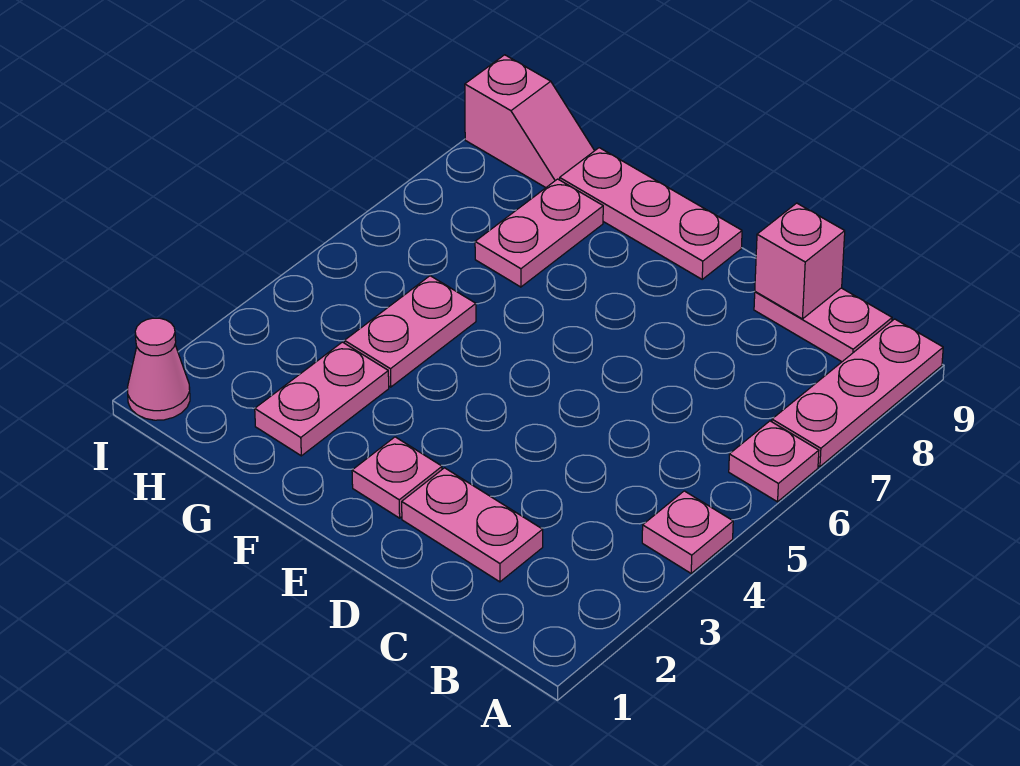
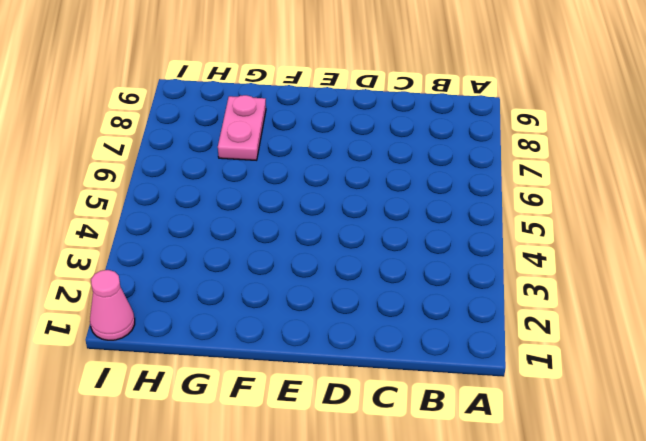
none -> pink plate A4 level 1
none -> pink plate A6 level 1
none -> pink plate A7:A9 level 1

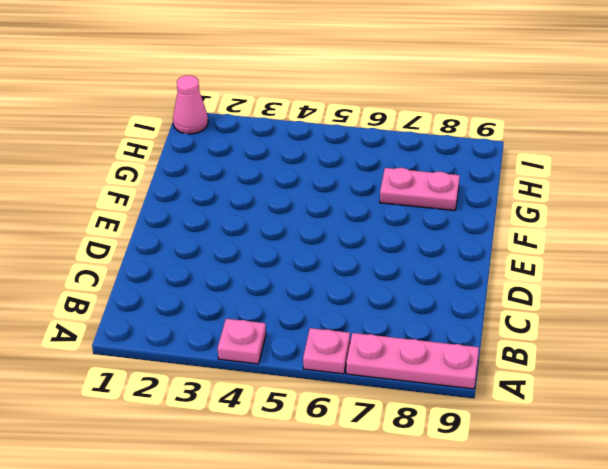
none -> pink plate B9:C9 level 1
none -> pink plate C2:D2 level 1
none -> pink plate E2 level 1

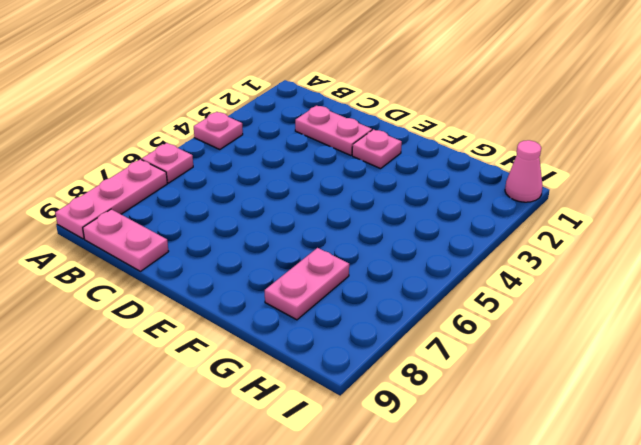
none -> pink plate E9:G9 level 1
none -> pink plate G2:G3 level 1
none -> pink plate G4:G5 level 1

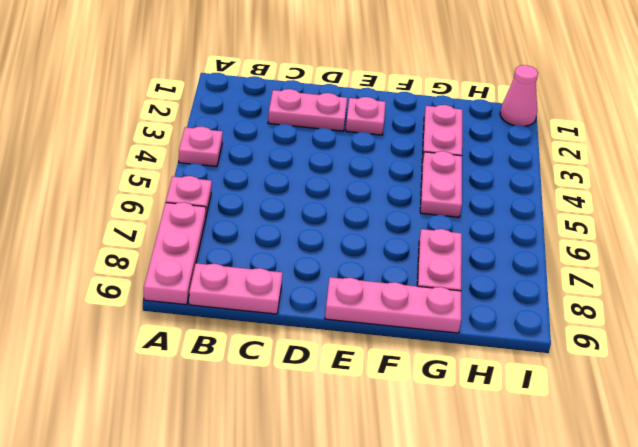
none -> pink slope H9:I9 level 1 top I
none -> pink brick C9 level 2

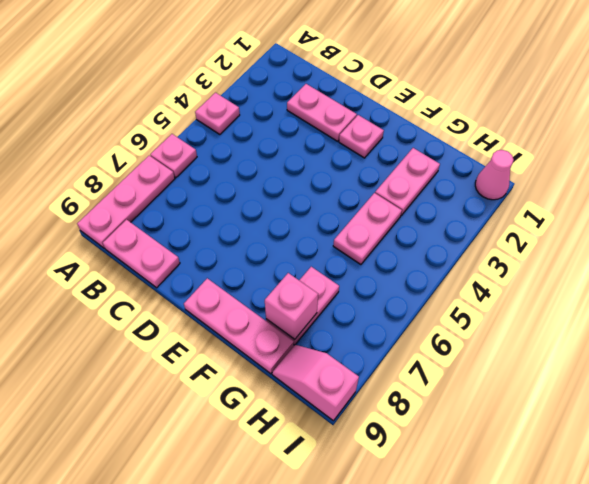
pink brick G8 level 2 -> pink brick C9 level 2

